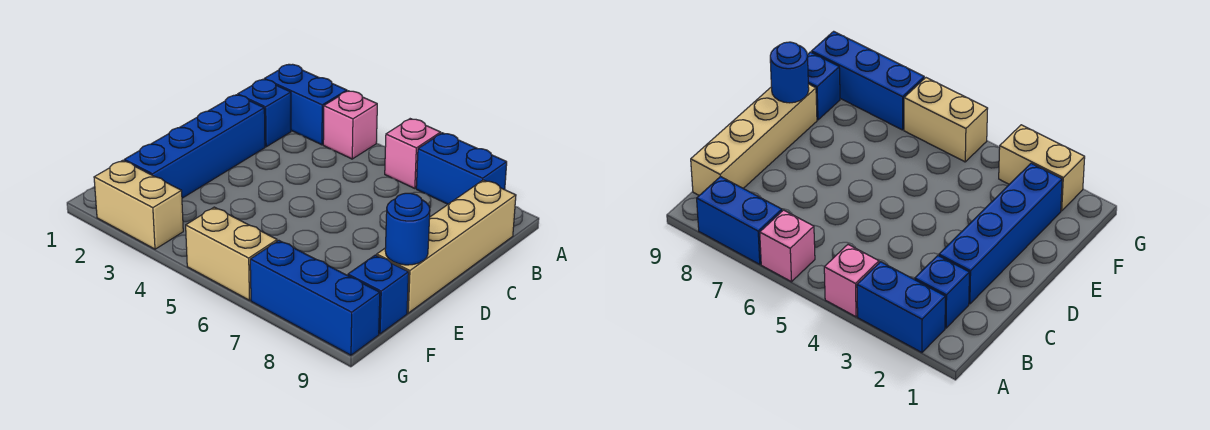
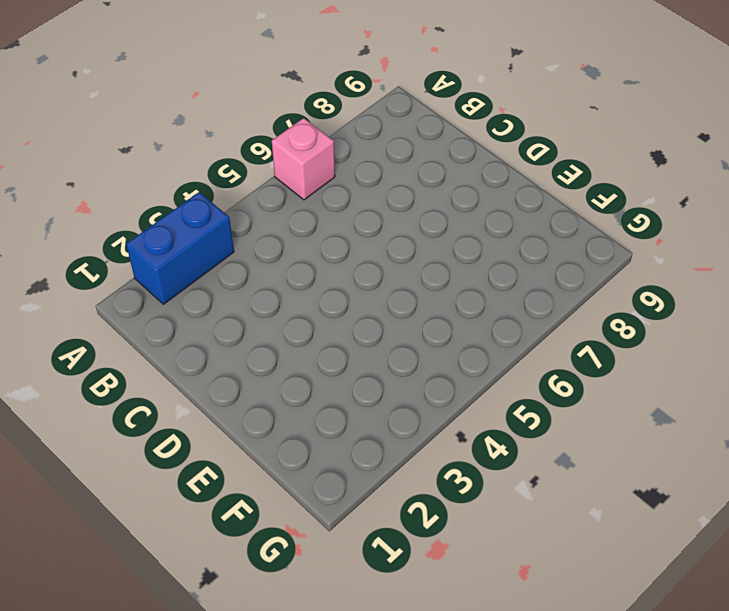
none -> pink brick A4 level 1
none -> blue brick A7:A8 level 1
none -> blue brick B2 level 1

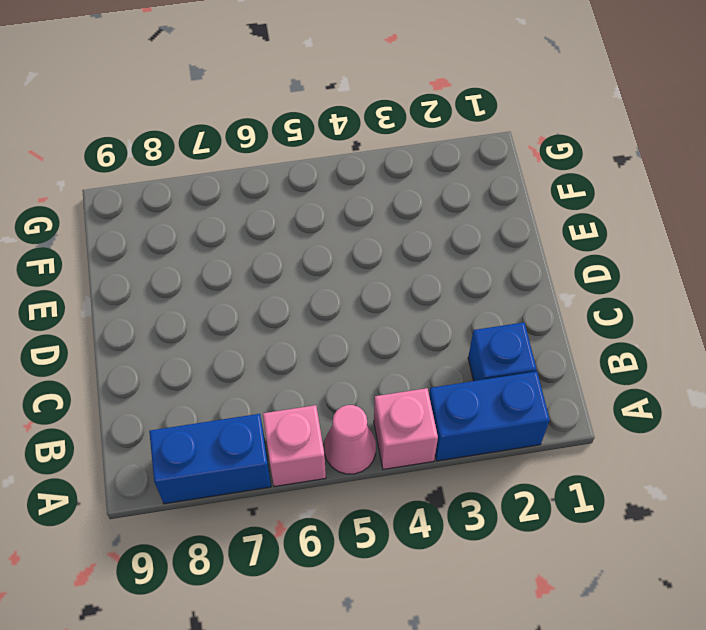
pink cone A5 level 1 -> none
none -> tan brick B9:E9 level 1
none -> blue brick C2:F2 level 1
none -> blue brick F9 level 1

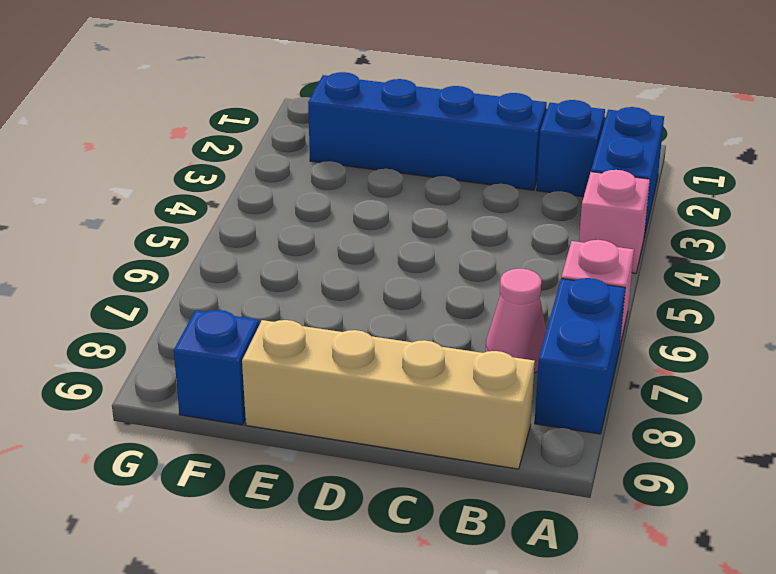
pink cone B7 level 1 -> none
none -> tan brick G2:G3 level 1
none -> tan brick G5:G6 level 1
none -> blue brick G7:G9 level 1

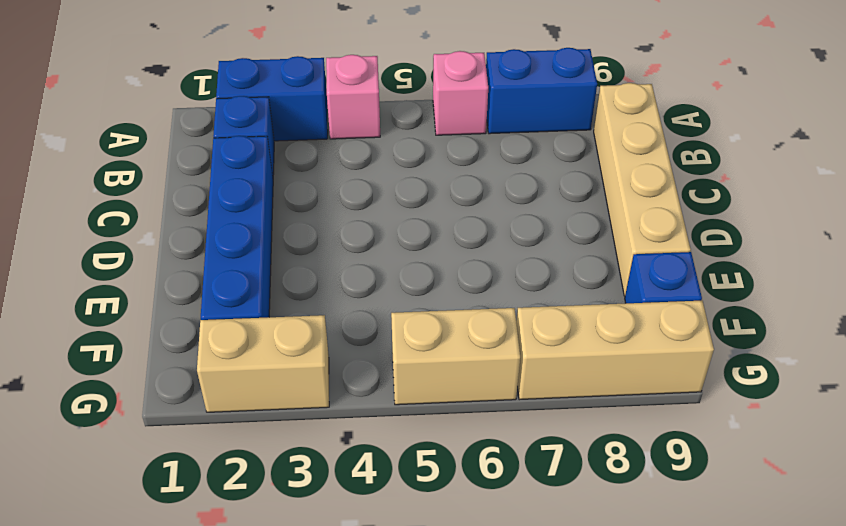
tan brick G7:G9 level 1 -> blue brick G7:G9 level 1
none -> blue round brick E9 level 2

